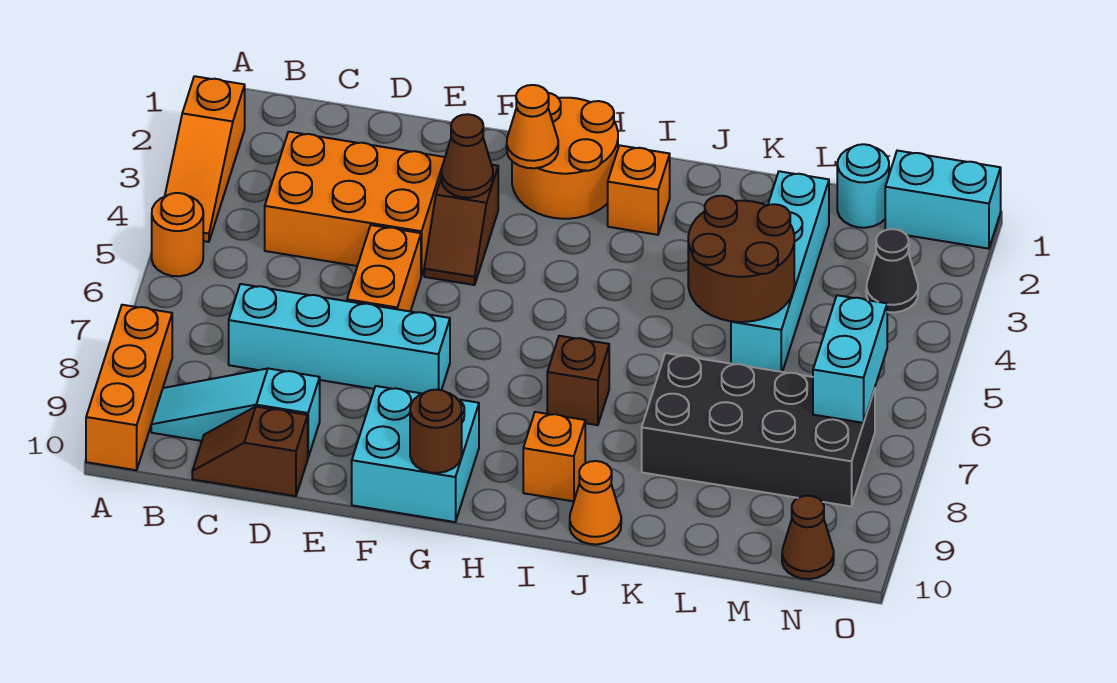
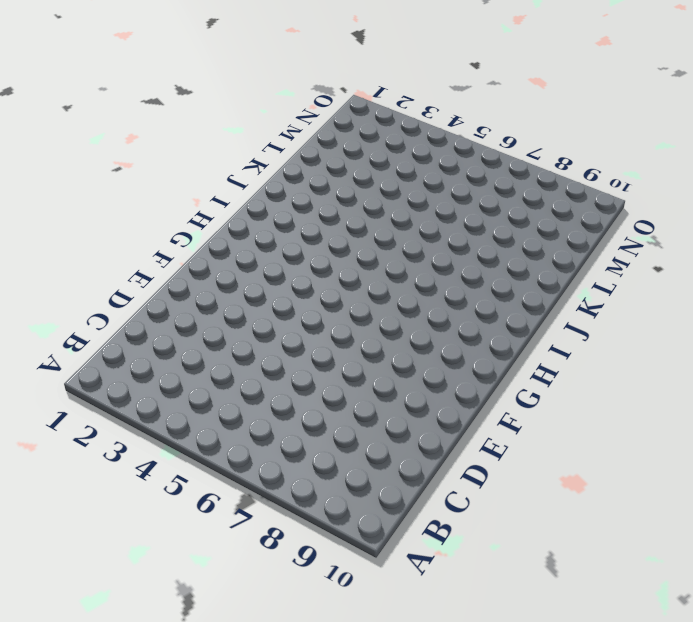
none -> orange slope A2:A4 level 1 top 2
none -> orange round brick A5 level 1
none -> orange brick A8:A10 level 1

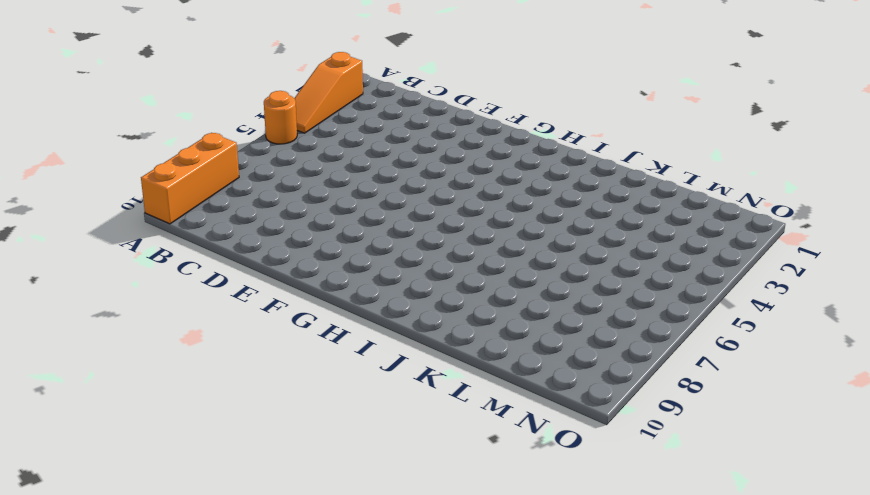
none -> cyan slope B9:D9 level 1 top D
none -> orange brick C3:E4 level 1
none -> cyan brick C7:F7 level 1

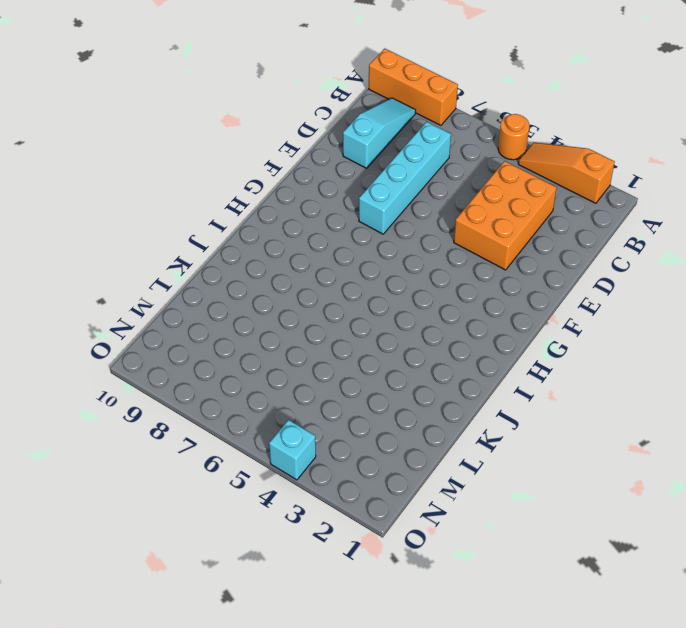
cyan brick O4 level 1 -> none
none -> brown slope C10:D10 level 1 top D
none -> orange brick E5:E6 level 1
none -> brown slope F3:F4 level 1 top 3

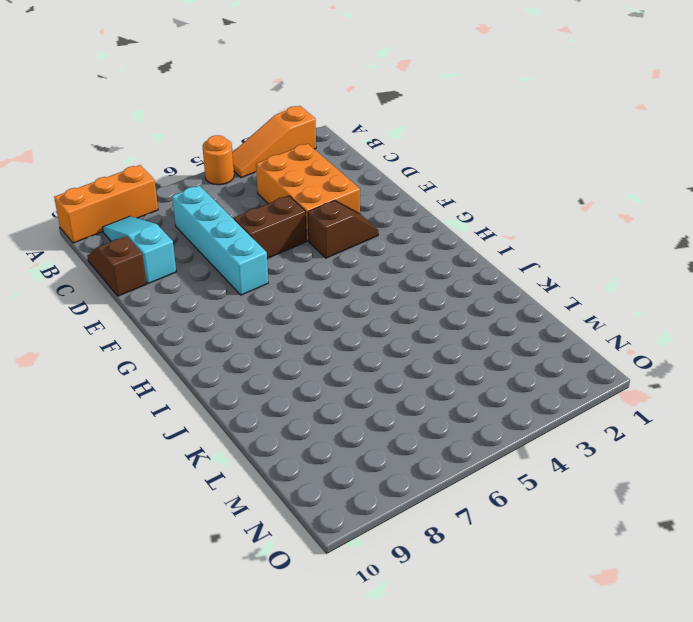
brown brick E5:E6 level 1 -> orange brick E5:E6 level 1
brown slope F3:F4 level 1 top 4 -> brown slope F3:F4 level 1 top 3
none -> cyan brick F9:G10 level 1
none -> orange round brick G1:H2 level 1
none -> orange brick I2 level 1

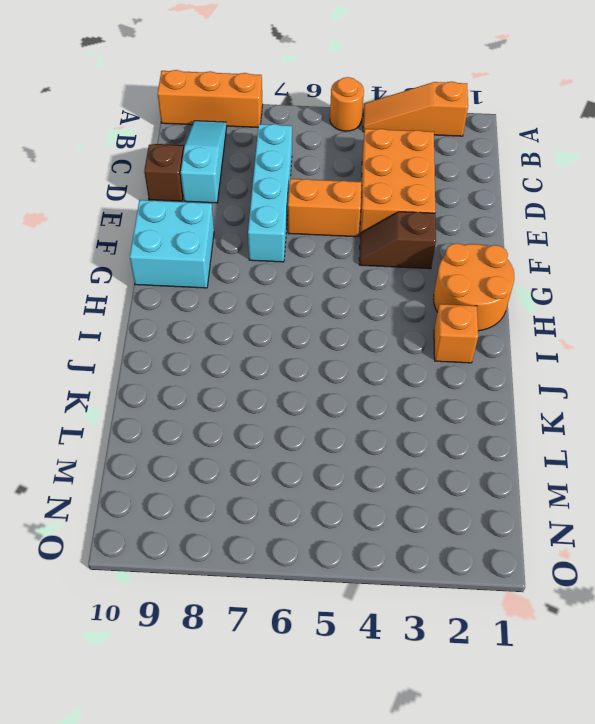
none -> brown brick I7 level 1
none -> orange brick I9 level 1
none -> orange cone J10 level 1

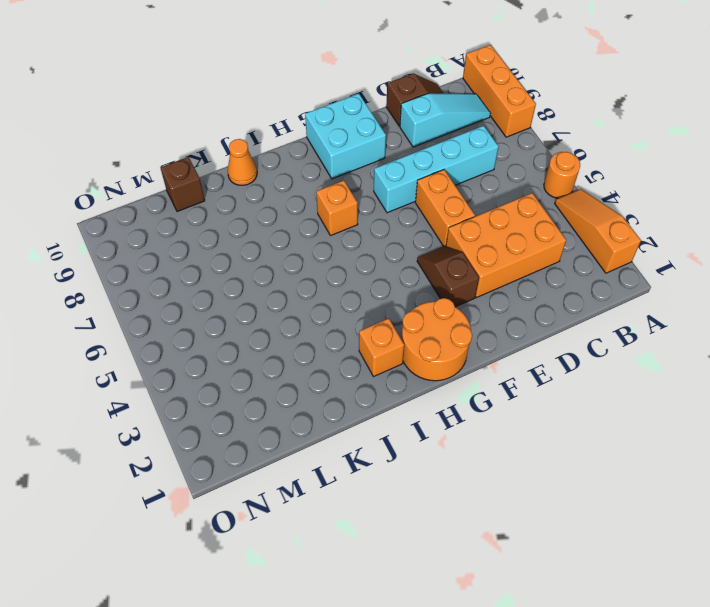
orange brick H7 level 1 -> orange brick I9 level 1
brown brick L10 level 1 -> brown brick I7 level 1
none -> black brick K7:N8 level 1
none -> cyan brick L2:L5 level 1
none -> cyan round brick M1 level 1

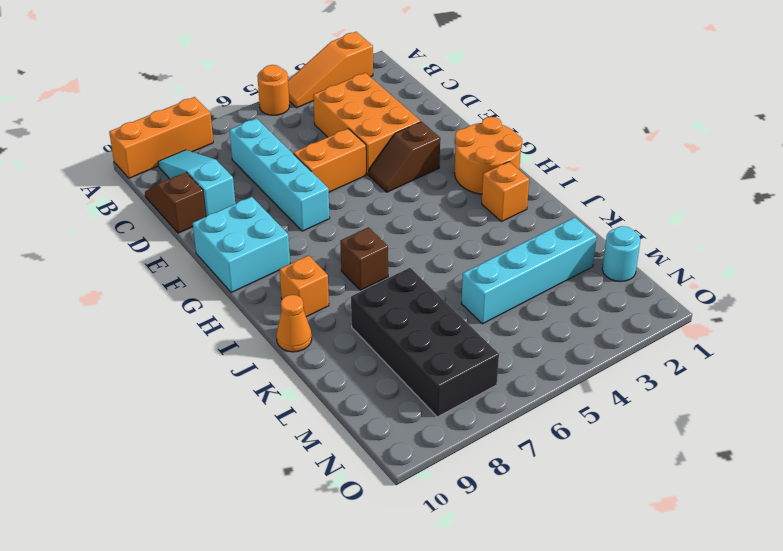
none -> cyan brick N1:O1 level 1
none -> black cone N3 level 1
none -> brown cone N10 level 1

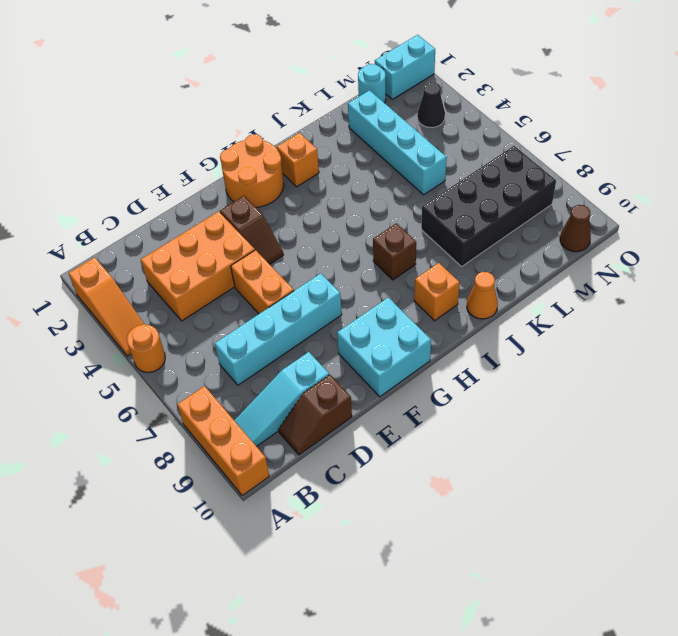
none -> brown cone F3 level 2
none -> orange cone G2 level 2
none -> brown round brick G10 level 2

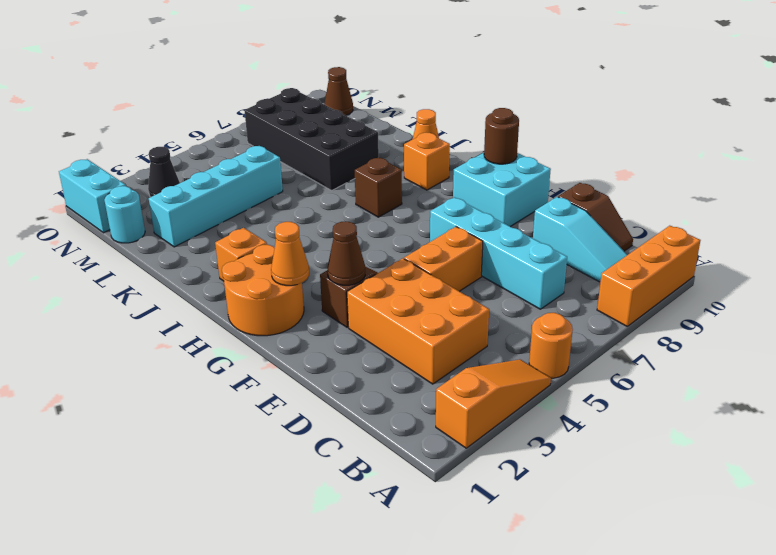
none -> brown round brick K4:L5 level 2
none -> cyan brick N6:N7 level 2

